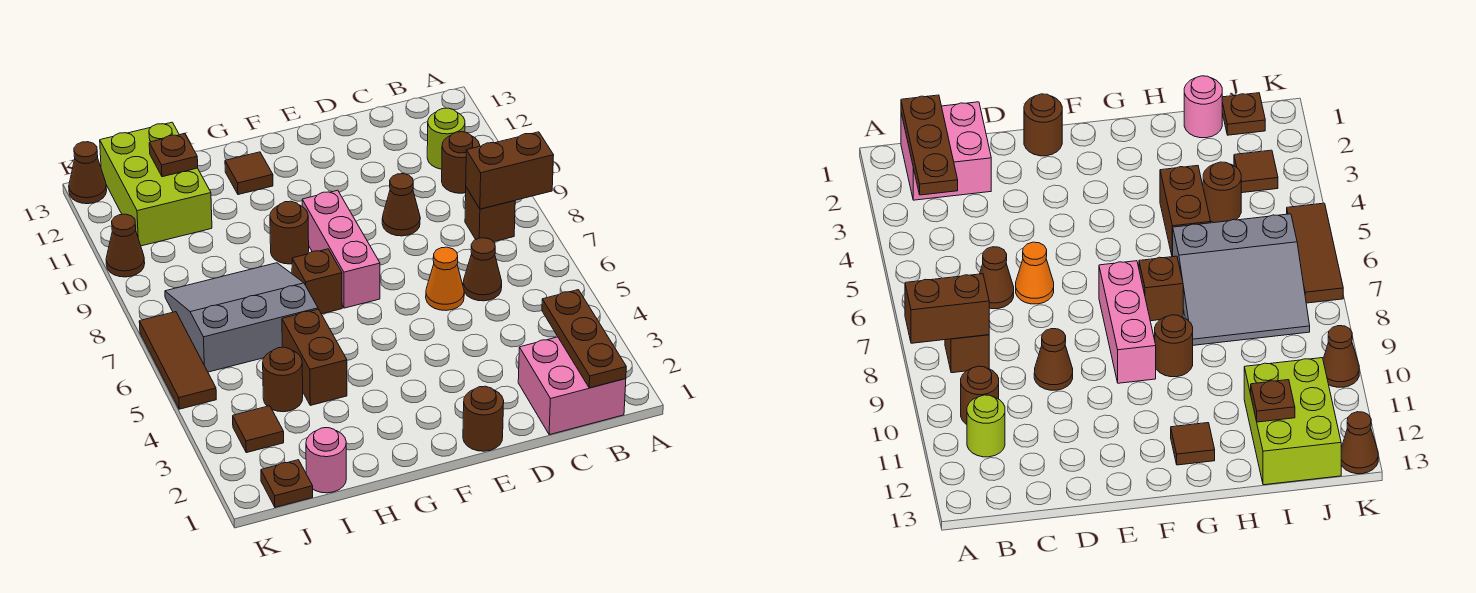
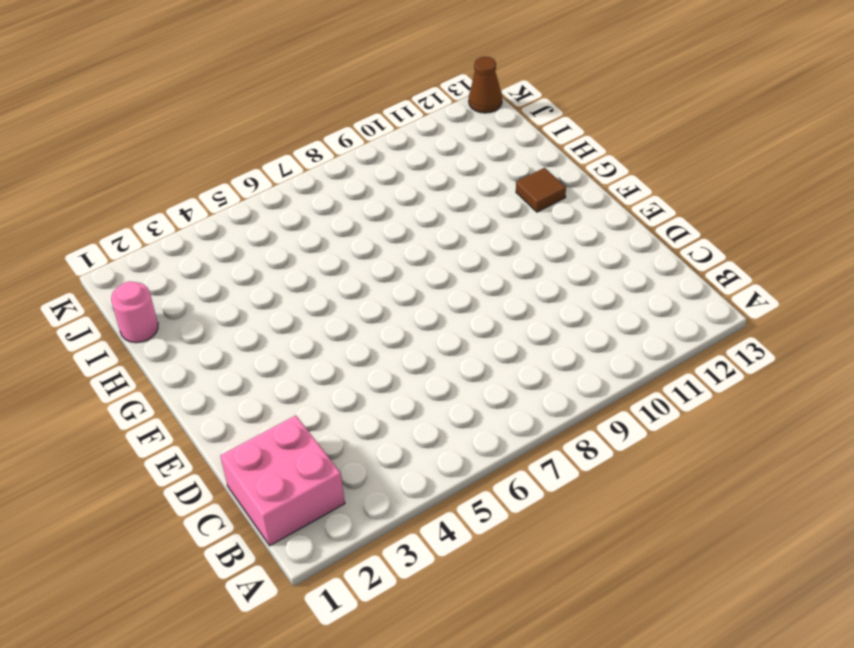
none -> brown brick B8 level 1
none -> brown round brick B10 level 1
none -> lime round brick B11 level 1

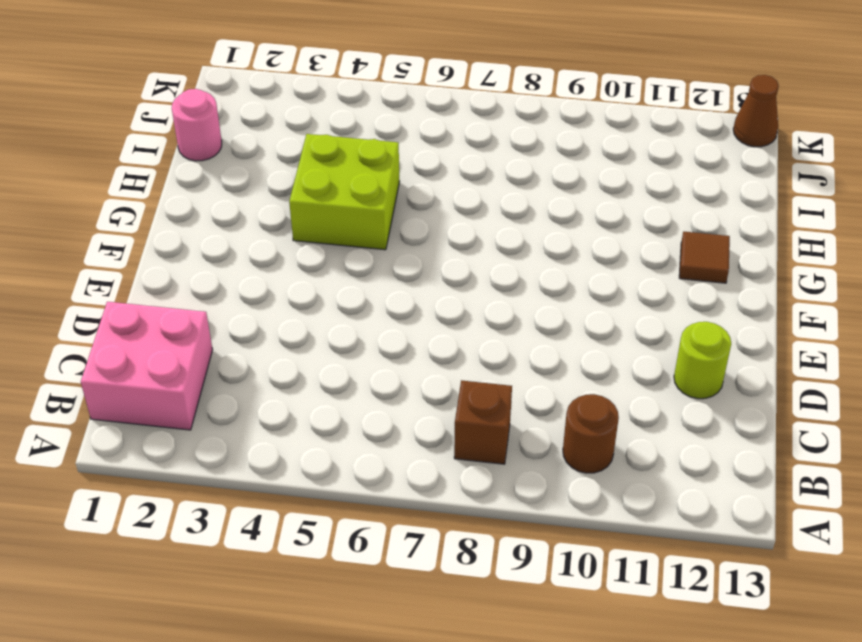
lime round brick D12 level 1 -> lime round brick B11 level 1
lime brick G4:H5 level 1 -> brown brick H4:H5 level 1
none -> brown cone C6 level 1
none -> orange cone D6 level 1
none -> brown cone D9 level 1

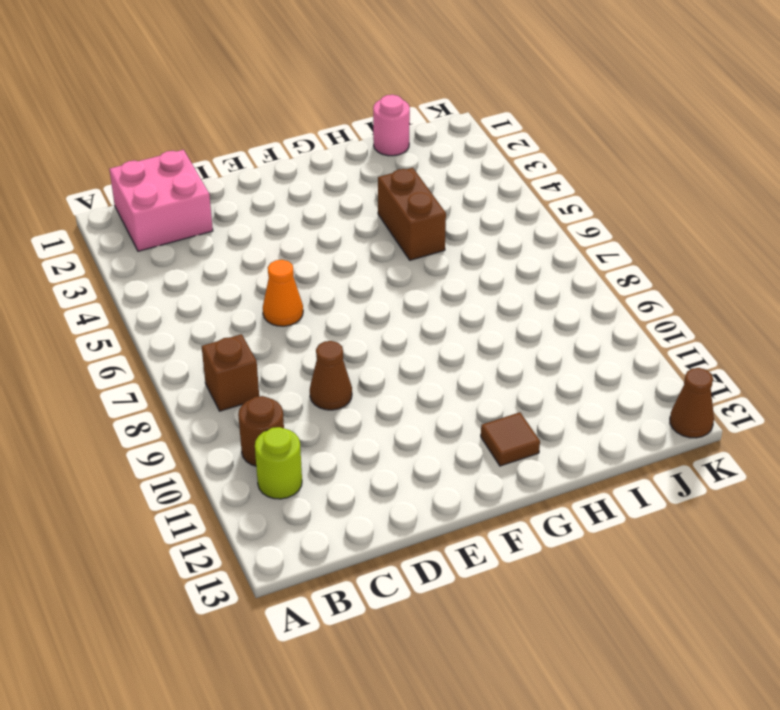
none -> brown cone C6 level 1
none -> brown round brick E1 level 1
none -> pink brick F7:F9 level 1

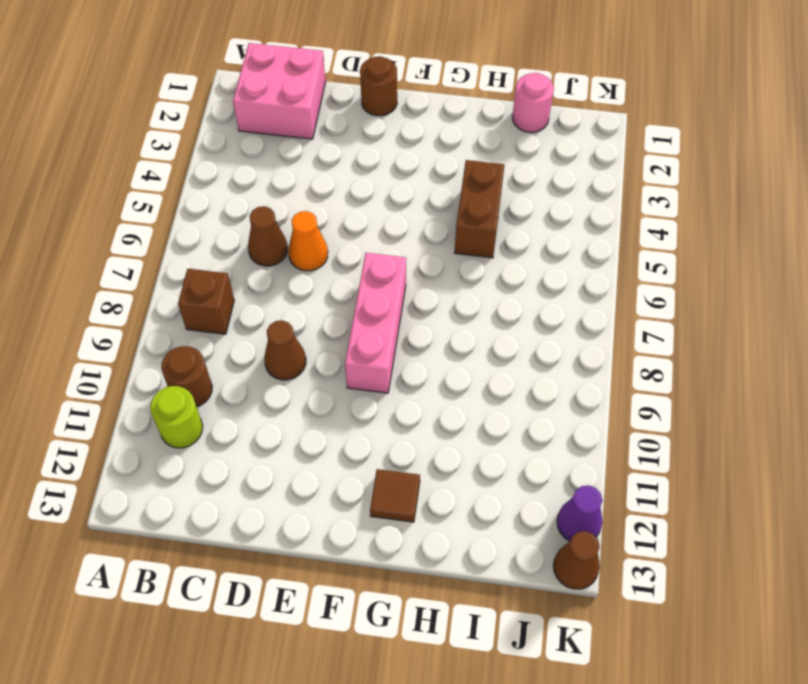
purple cone K12 level 1 -> none
none -> brown brick G7 level 1
none -> brown round brick G9 level 1
none -> grey slope H6:J8 level 1 top 6

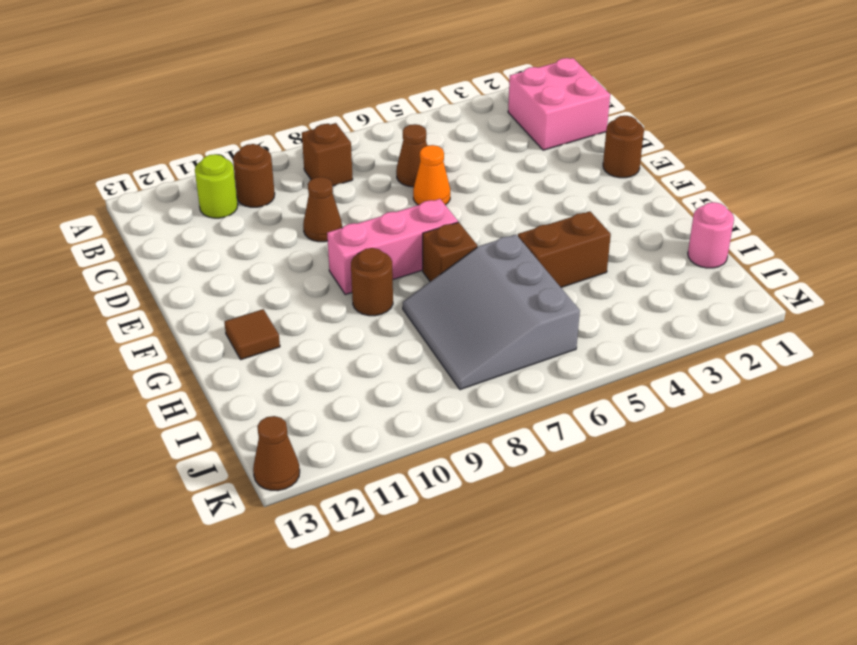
none -> brown round brick I4 level 1
none -> lime brick I11:J13 level 1
none -> brown plate J1 level 1

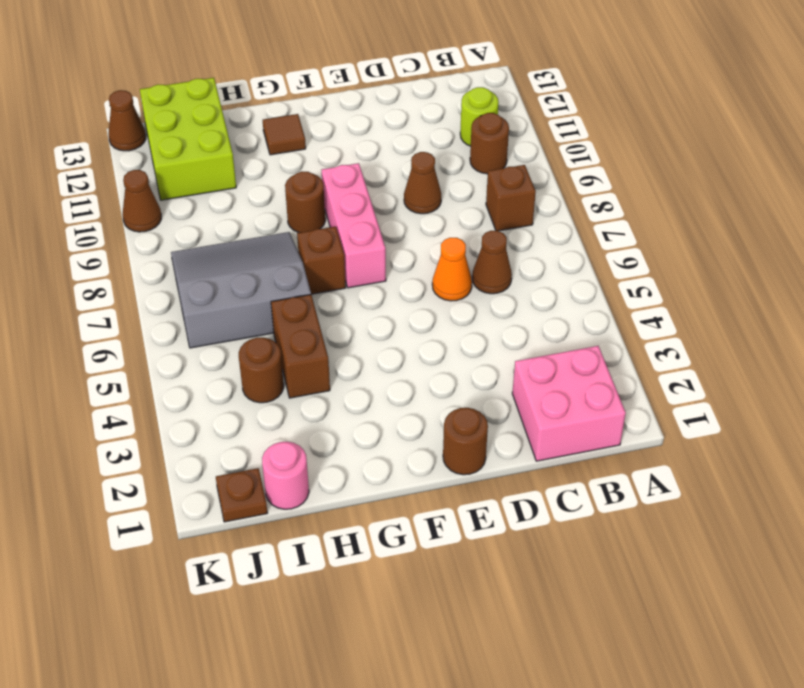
none -> brown tile J3 level 1
none -> brown tile K5:K7 level 1
none -> brown brick A8:B8 level 2

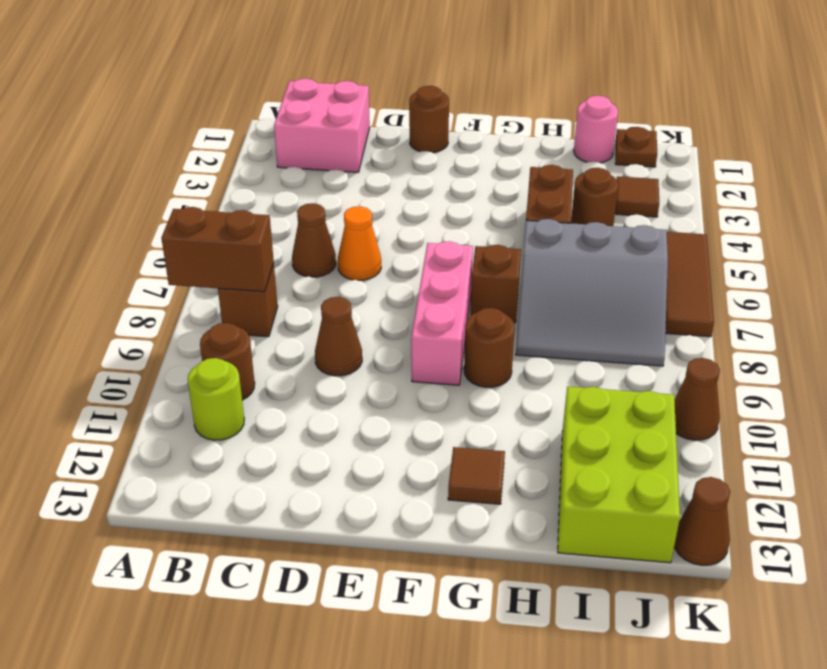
none -> brown plate B1:B3 level 2
none -> brown plate I12 level 2

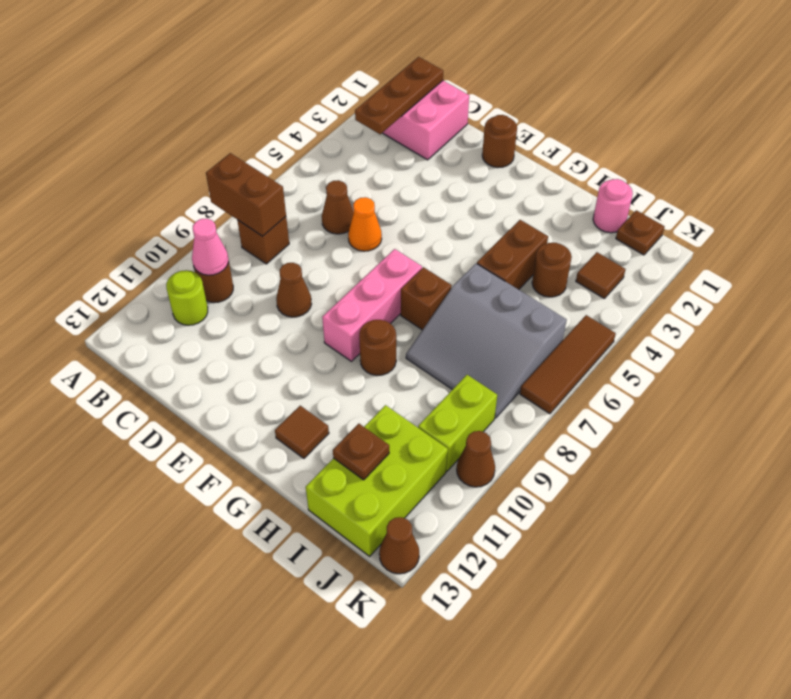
pink cone B10 level 2 -> none
lime brick J9:J10 level 1 -> none

